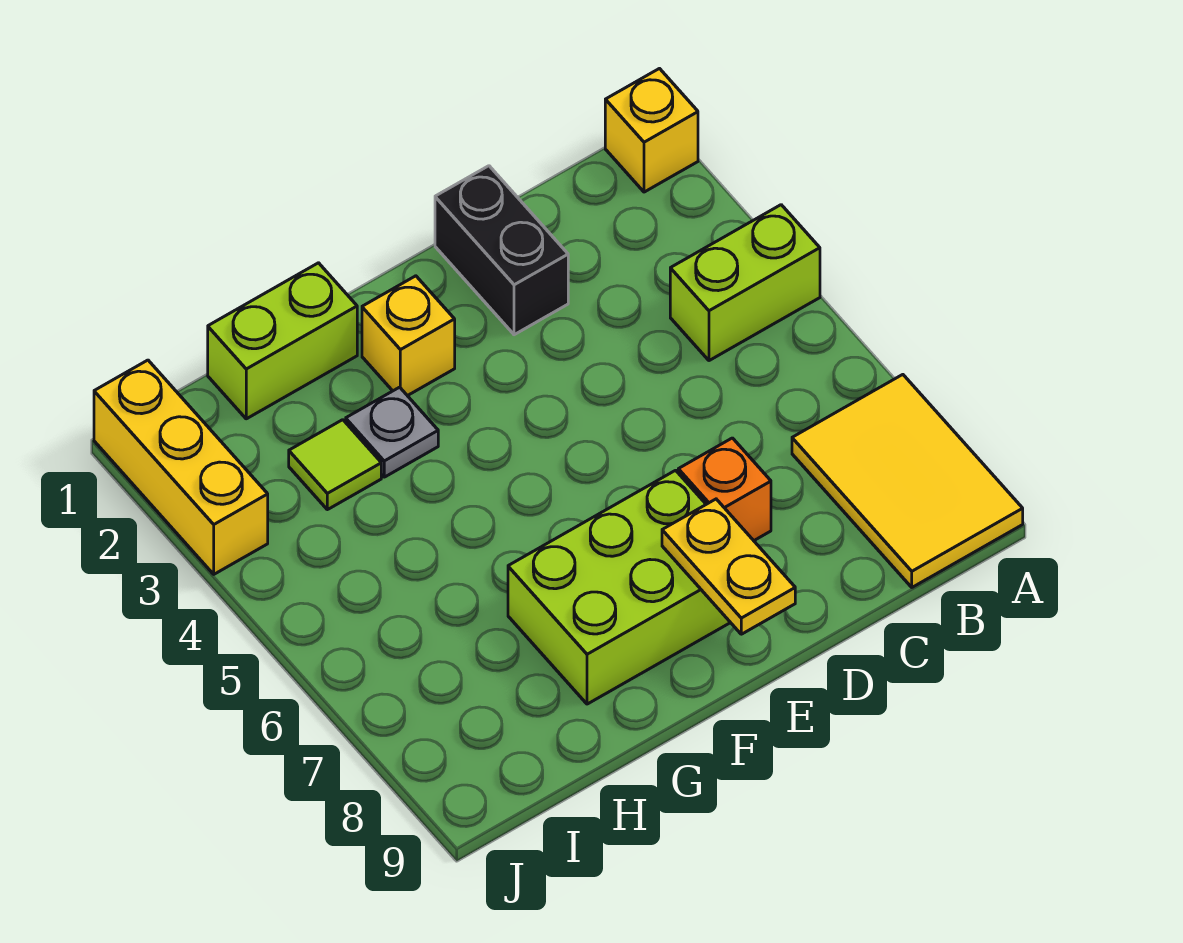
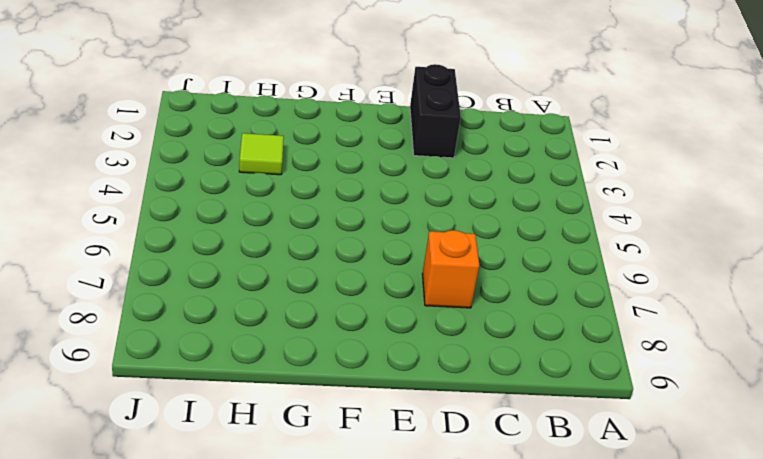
none -> yellow brick A1 level 1
none -> lime brick A4:B4 level 1
none -> yellow tile A7:B9 level 1

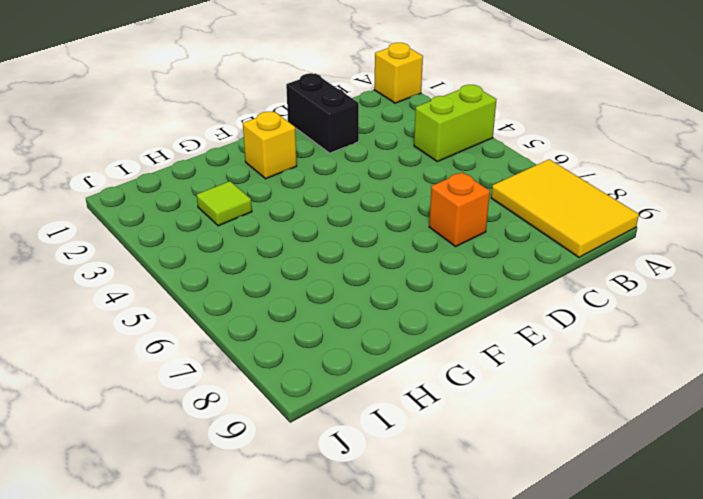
none -> lime brick E7:G8 level 1
none -> lime brick G1:H1 level 1
none -> grey plate G3 level 1

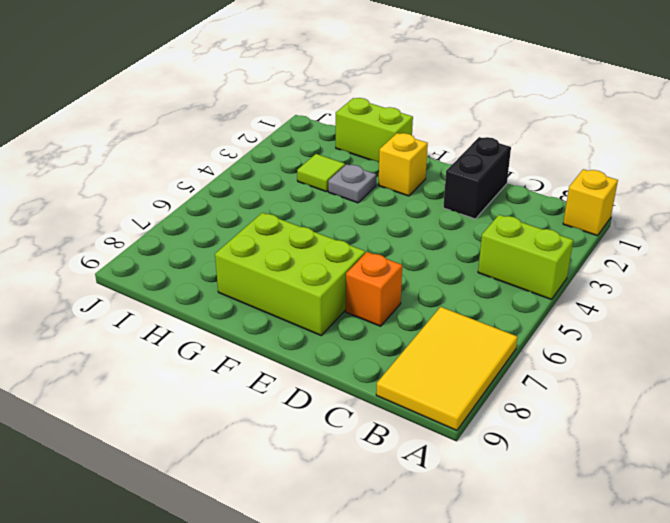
none -> yellow brick J1:J3 level 1
none -> yellow plate E8:E9 level 2

